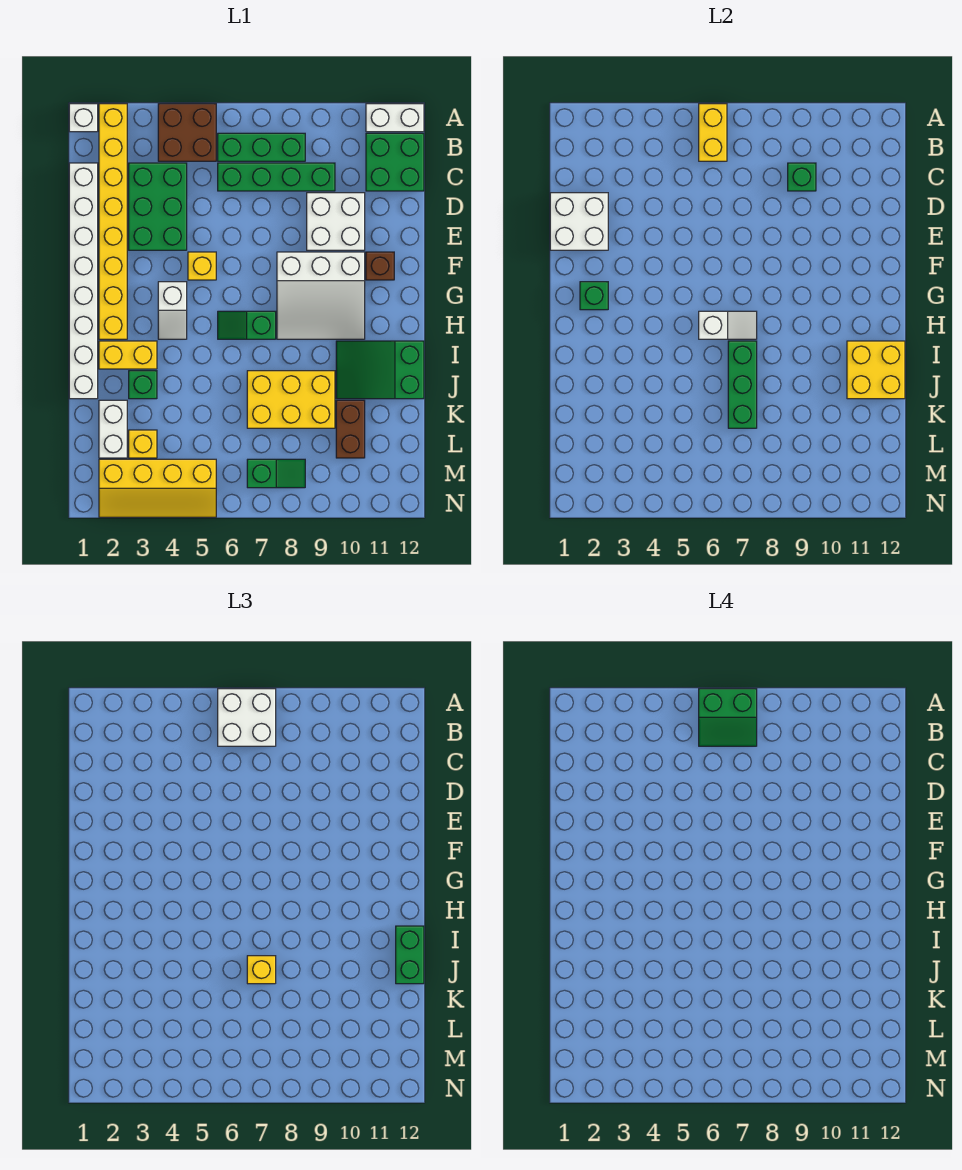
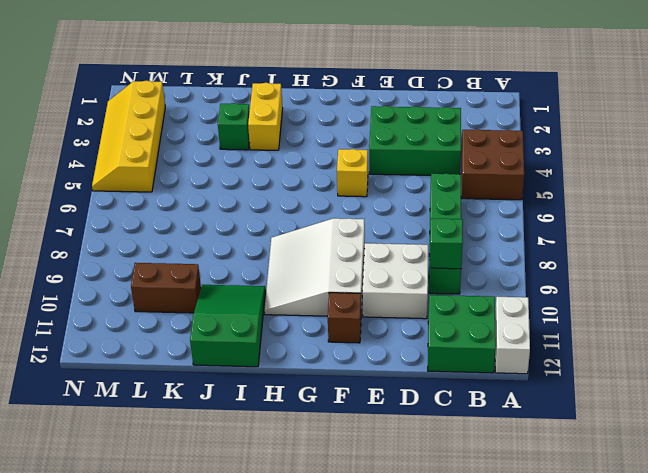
none -> white brick A1 level 1
none -> yellow brick A2:H2 level 1
none -> green brick B6:B8 level 1
none -> white brick C1:J1 level 1

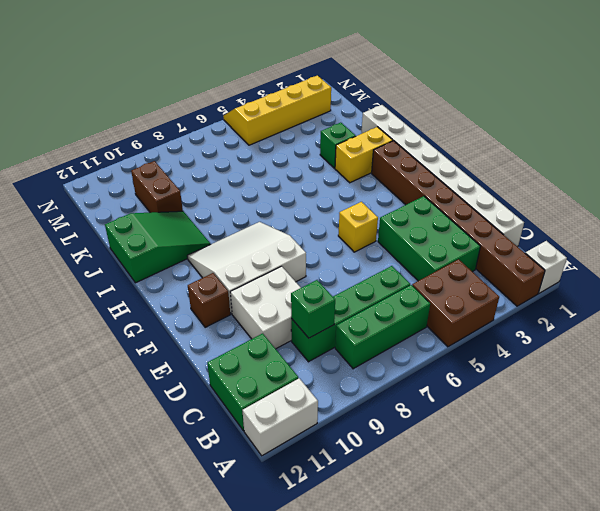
brown brick A2:H2 level 1 -> yellow brick A2:H2 level 1
none -> white slope G4:H4 level 1 top G
none -> green slope H6:H7 level 1 top 7
none -> yellow brick J7:K9 level 1
none -> white brick K2:L2 level 1

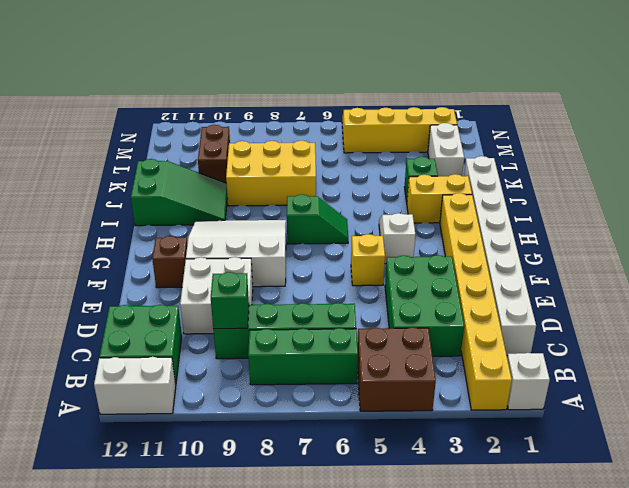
none -> yellow brick L3 level 1
none -> green slope M7:M8 level 1 top 7
none -> yellow brick A6:B6 level 2
none -> white brick D1:E2 level 2

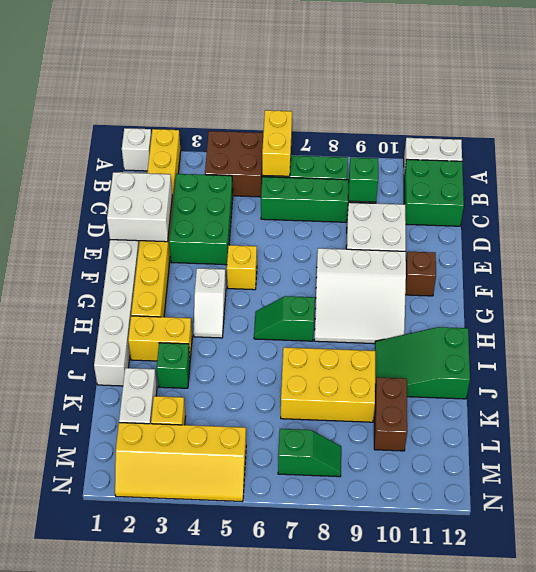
none -> green brick G2 level 2
none -> white slope H6:H7 level 2 top 6
none -> green brick I7:K7 level 2
none -> yellow brick I11:J12 level 2

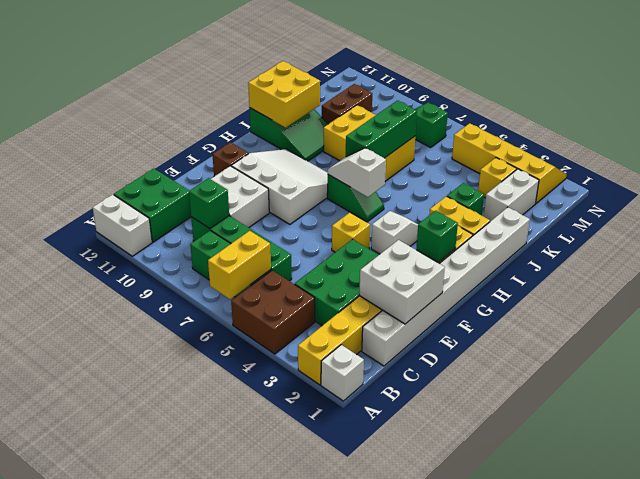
none -> white brick A6:B7 level 3
none -> green brick I12:J12 level 3
none -> yellow brick J7 level 3
none -> green slope A6:B7 level 4 top A

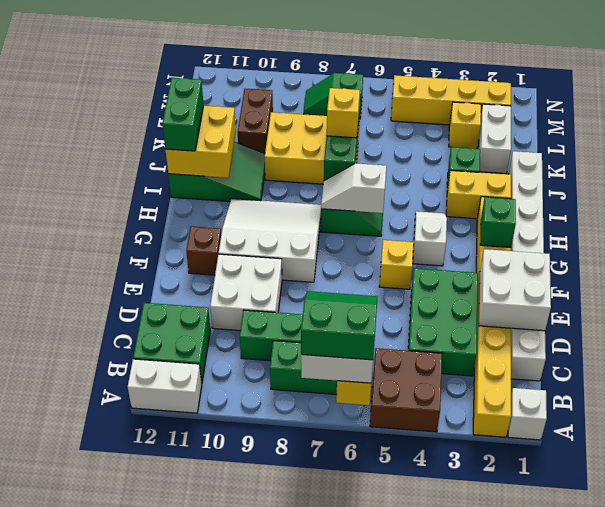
none -> green brick C9 level 2

